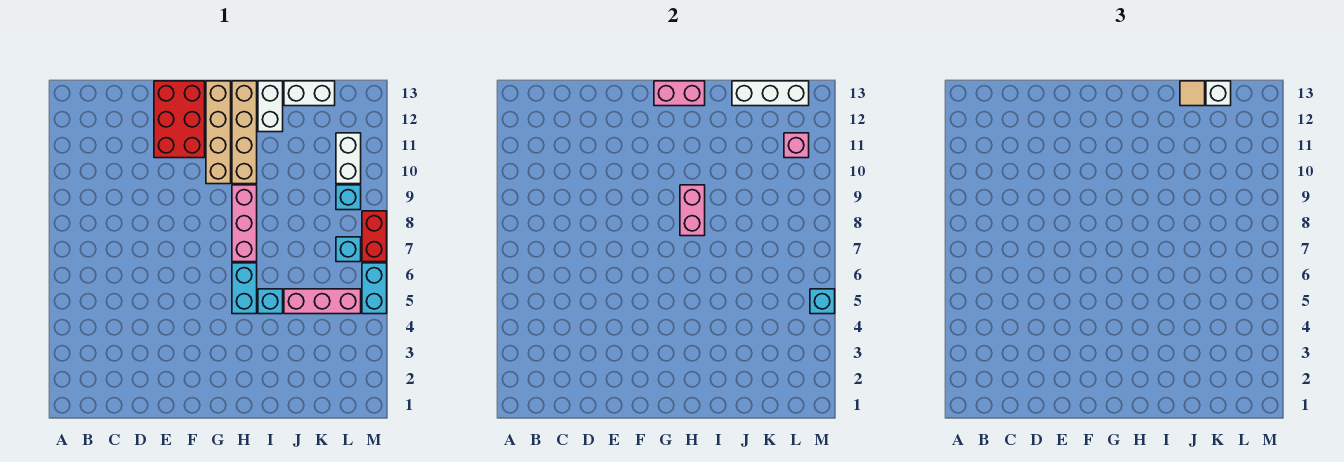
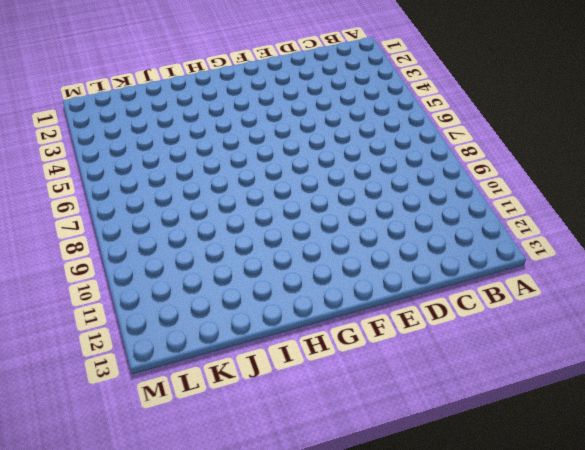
none -> red brick E11:F13 level 1
none -> tan brick G10:G13 level 1
none -> cyan brick H5:H6 level 1

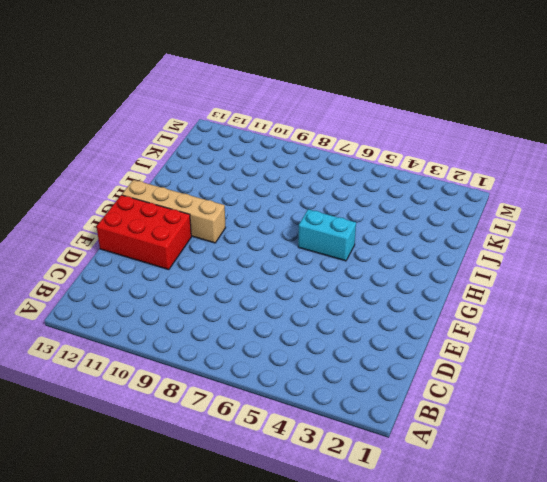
none -> pink brick H7:H9 level 1
none -> tan brick H10:H13 level 1
none -> cyan brick I5 level 1

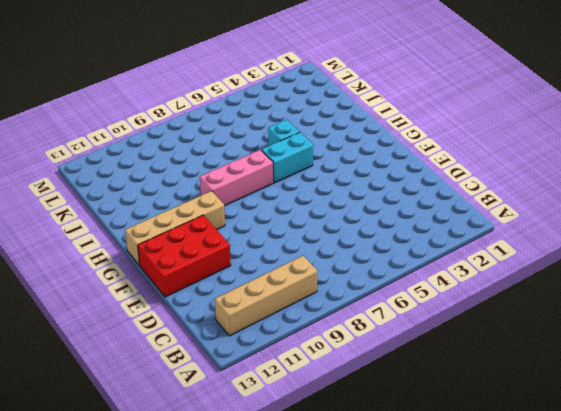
tan brick B9:B12 level 1 -> tan brick H10:H13 level 1
none -> white brick I12:I13 level 1
none -> pink brick J5:L5 level 1
none -> white brick J13:K13 level 1

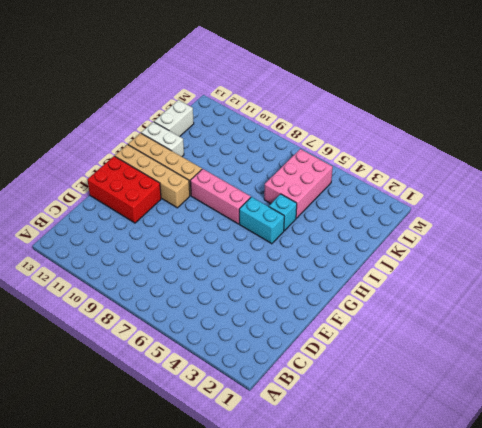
pink brick J5:L6 level 1 -> pink brick J5:L5 level 1
none -> cyan brick L7 level 1
none -> cyan brick L9 level 1
none -> white brick L10:L11 level 1

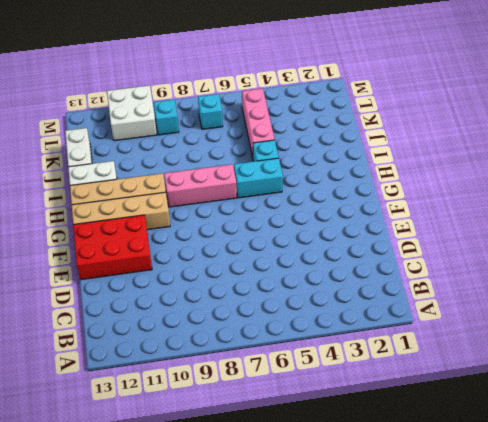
white brick L10:M11 level 1 -> white brick L10:L11 level 1
none -> cyan brick M5:M6 level 1
none -> red brick M7:M8 level 1
none -> pink brick G13:H13 level 2

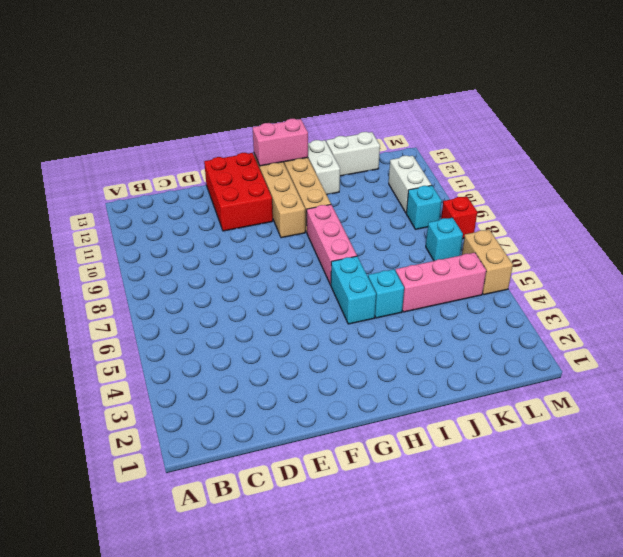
tan brick M5:M6 level 1 -> cyan brick M5:M6 level 1
red brick M8 level 1 -> red brick M7:M8 level 1
none -> pink brick H8:H9 level 2
none -> white brick J13:L13 level 2
none -> pink brick L11 level 2

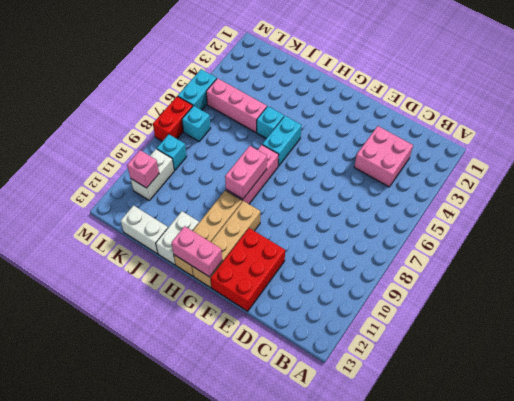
pink brick C3:D4 level 1 -> none
none -> white brick J13:L13 level 2
none -> cyan brick M5 level 2
none -> tan tile J13 level 3

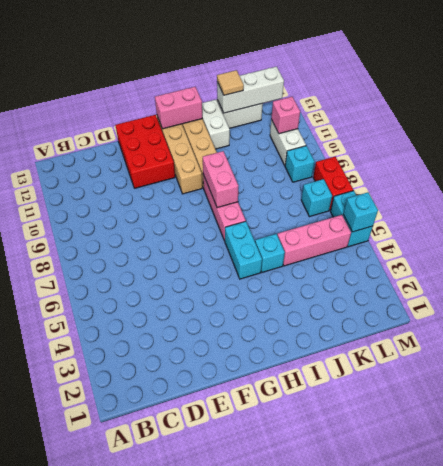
none -> white brick K13 level 3

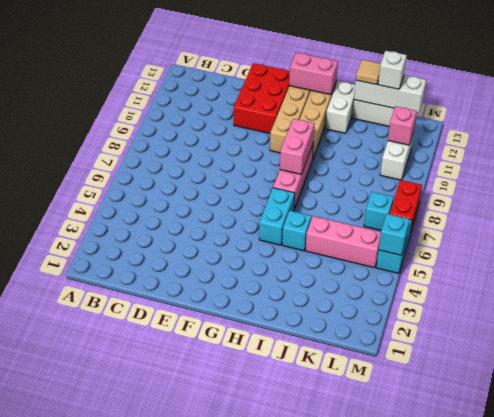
none -> cyan brick L9 level 1

